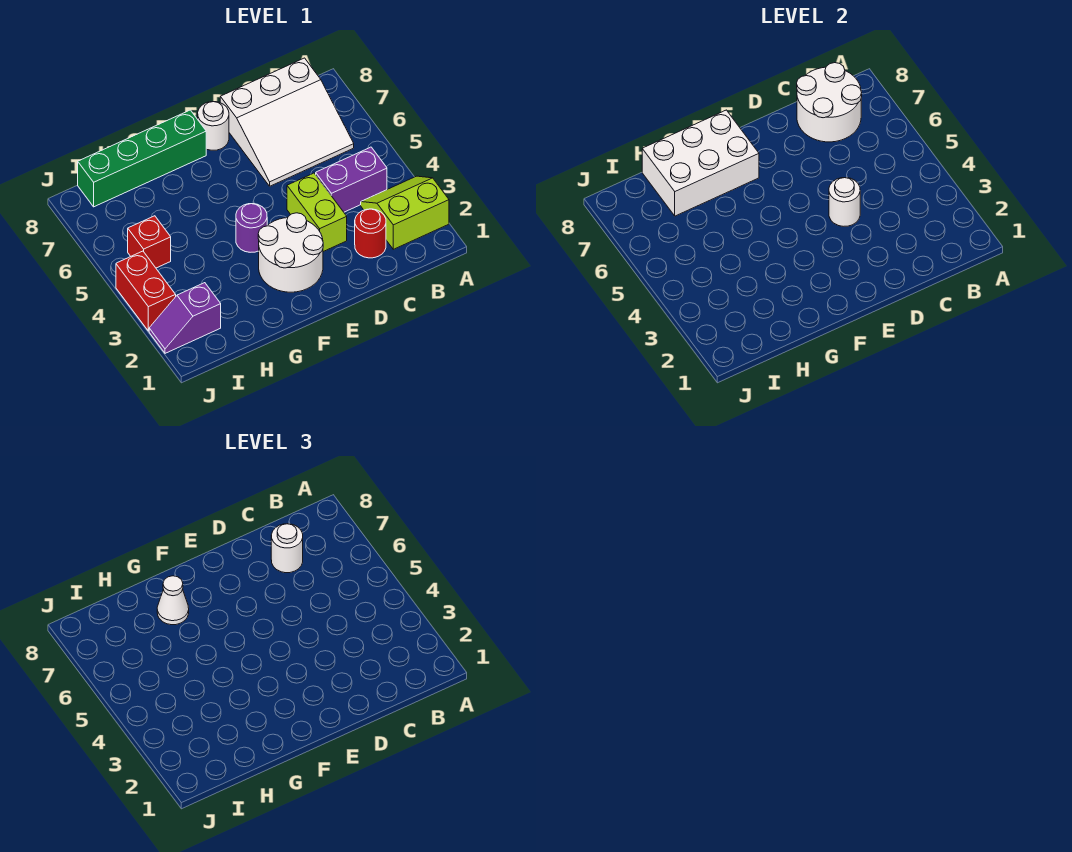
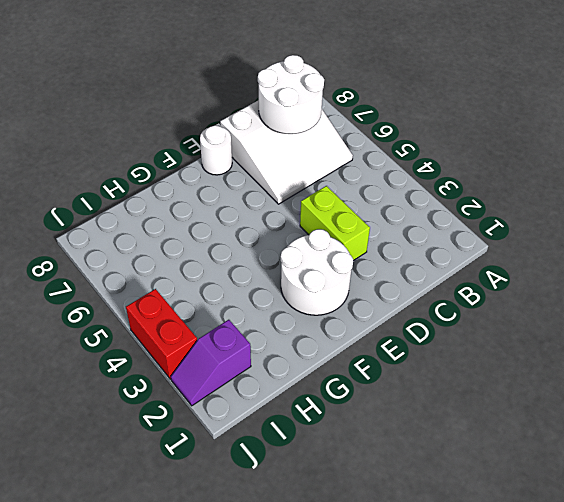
none -> lime slope A2:B3 level 1 top 2
none -> purple brick B4:C4 level 1
none -> red round brick C2 level 1

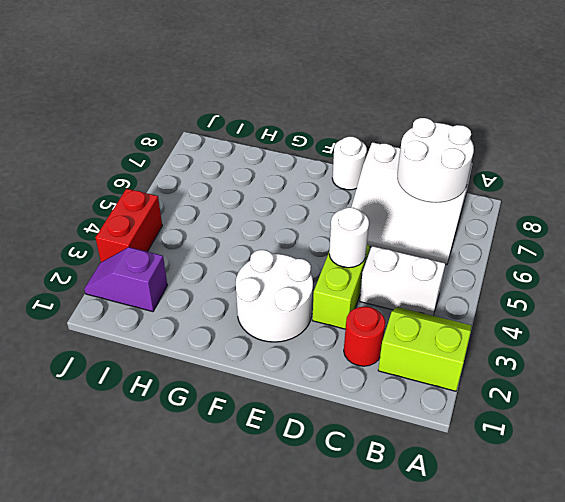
white brick B4:C4 level 1 -> purple brick B4:C4 level 1
none -> purple round brick F4 level 1
none -> green brick F8:I8 level 1
none -> red brick I5 level 1

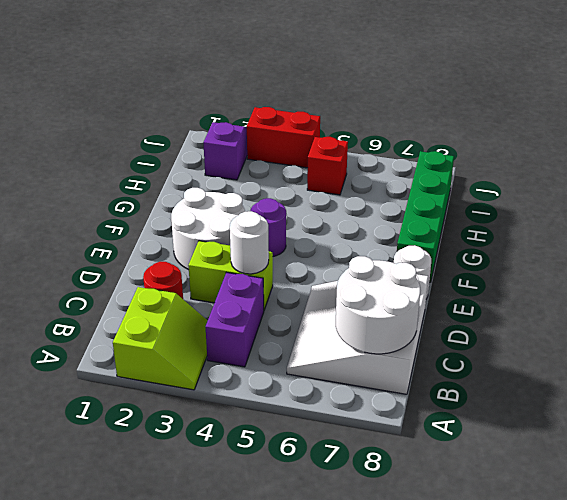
none -> white brick F7:H8 level 2
none -> white round brick C7 level 3
none -> white cone G7 level 3

